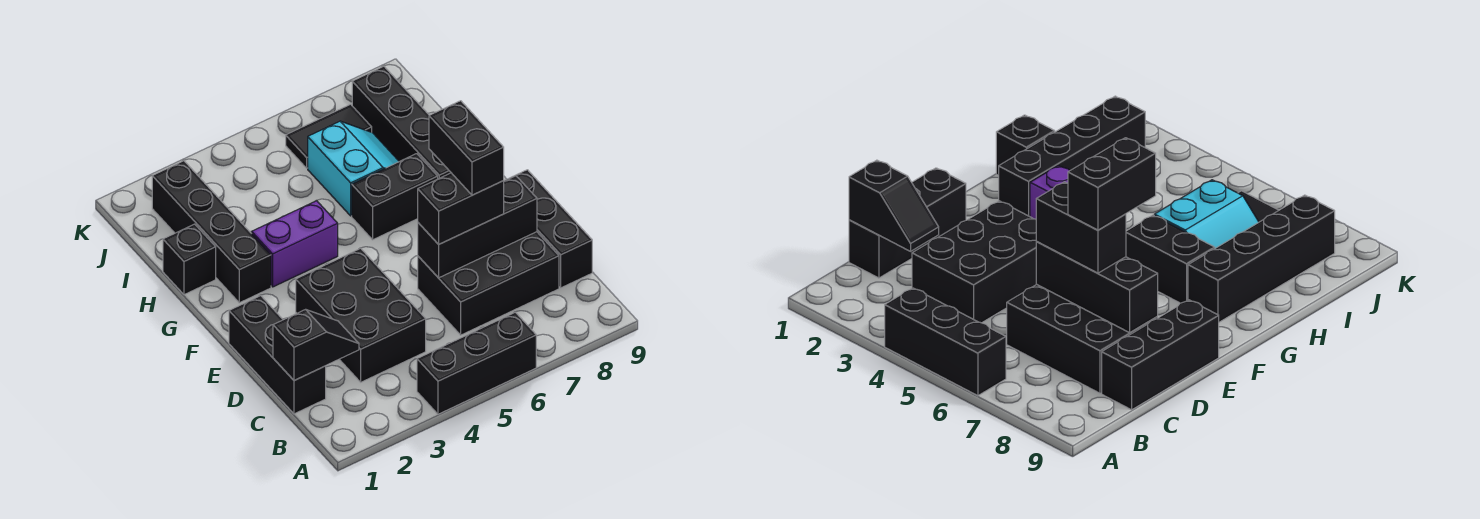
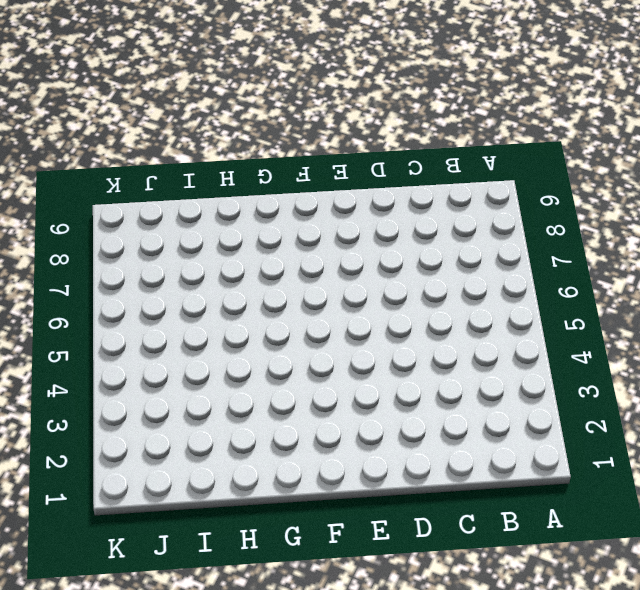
none -> black brick A4:A6 level 1
none -> black brick C1:E1 level 1
none -> black brick C3:E4 level 1

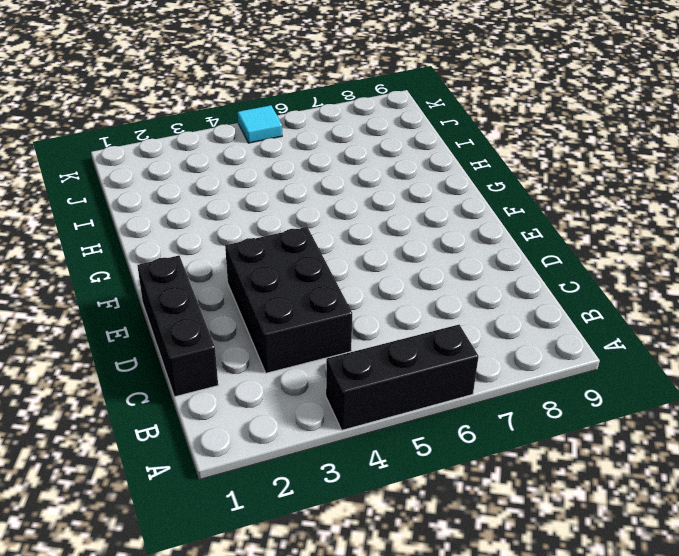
cyan tile K5 level 1 -> none
none -> black brick C6:D8 level 1
none -> black brick C9:E9 level 1
none -> black brick G2:J2 level 1

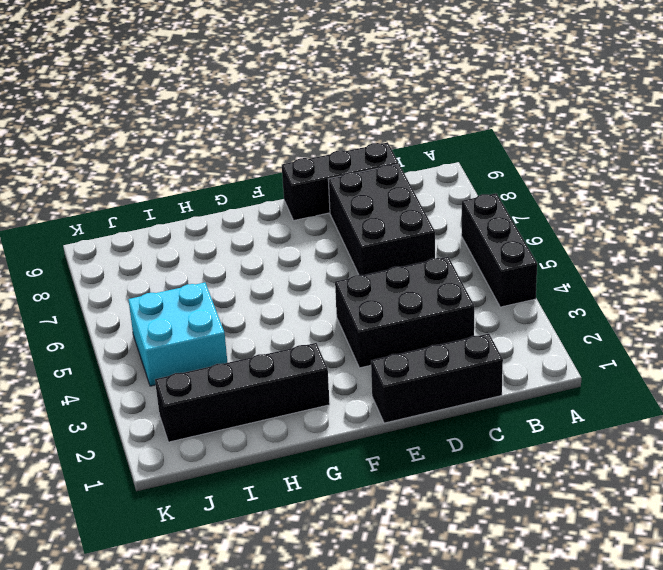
cyan brick I4:J5 level 1 -> none
none -> purple brick G3:G4 level 1
none -> black brick G6:G7 level 1
none -> black brick G8:J8 level 1

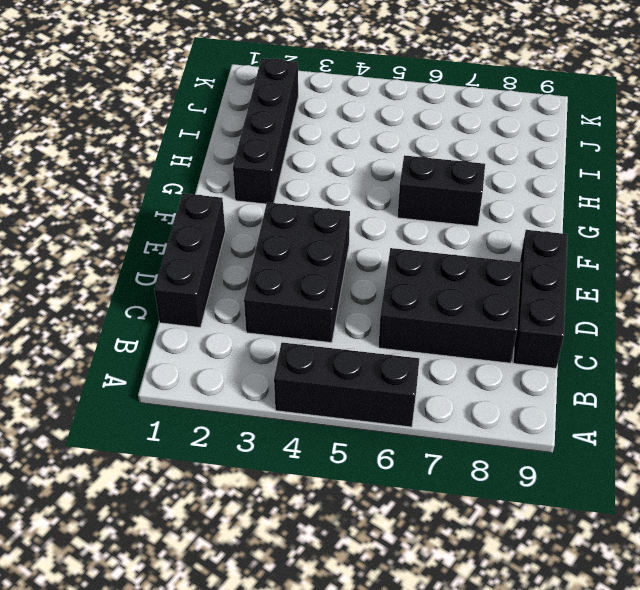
none -> purple brick G3:G4 level 1
none -> black brick G8:J8 level 1
none -> black brick H1 level 1

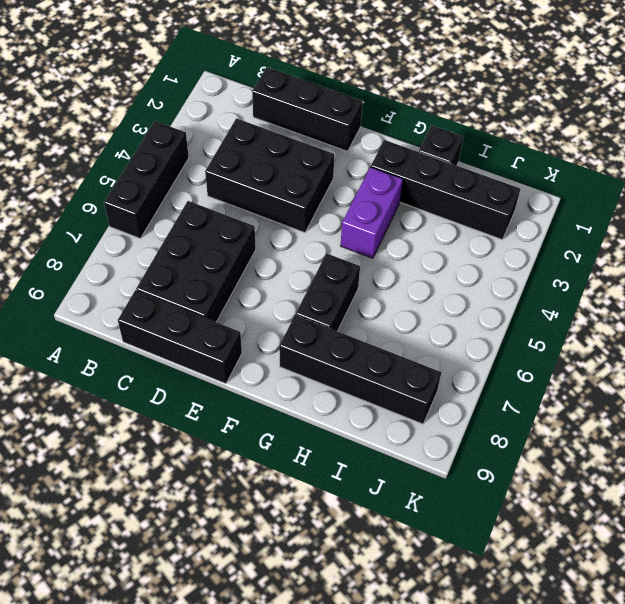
none -> cyan slope H6:I7 level 1 top 6
none -> black tile J6:J7 level 1
none -> black slope C1:C2 level 2 top 1

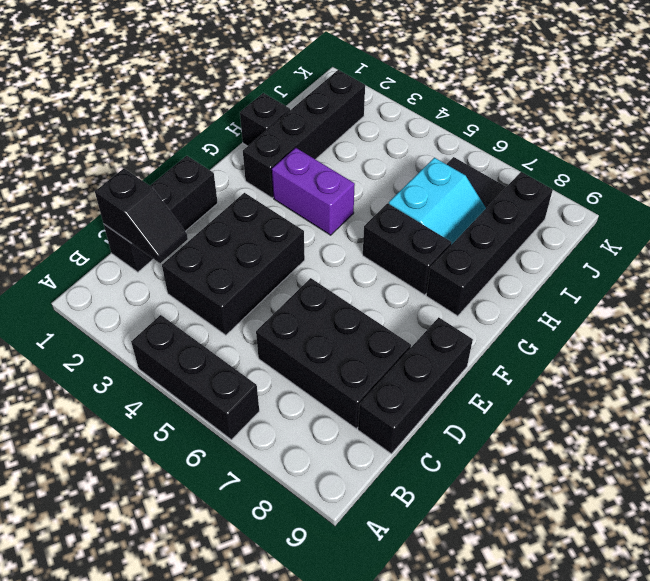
none -> black brick D6:D8 level 2
none -> black brick D6:D7 level 3
none -> black brick D7:E7 level 4

